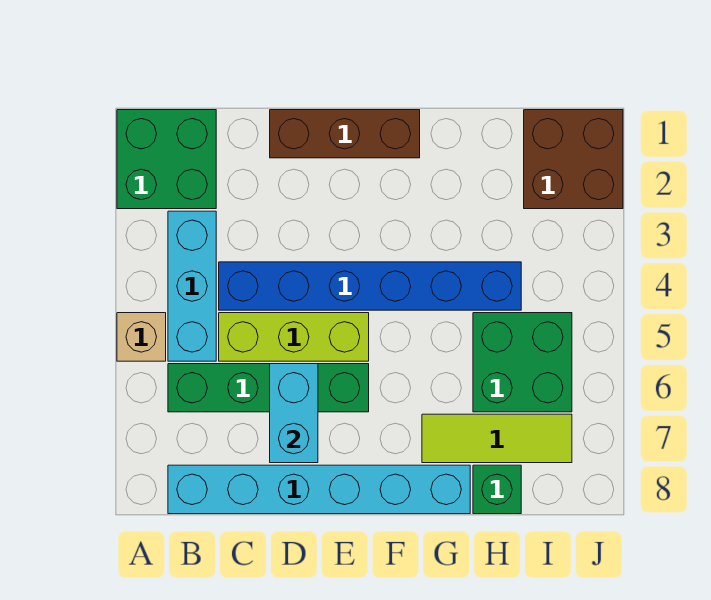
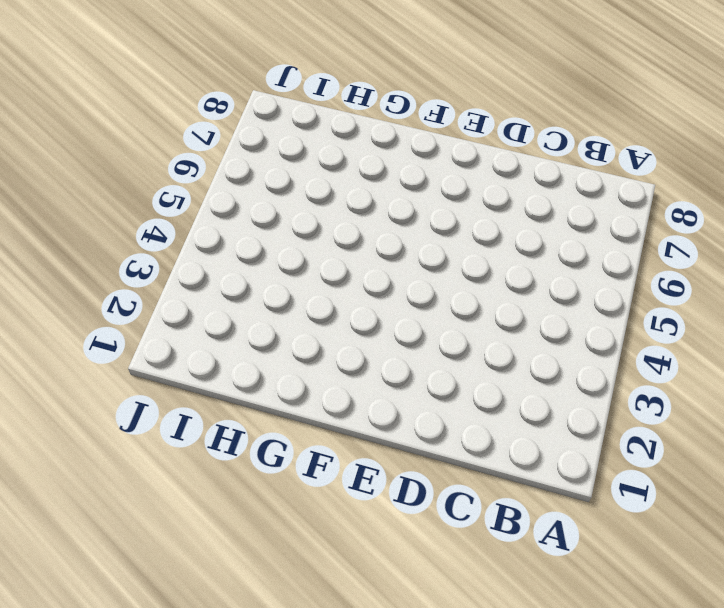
none -> green brick A1:B2 level 1
none -> tan brick A5 level 1
none -> cyan brick B3:B5 level 1

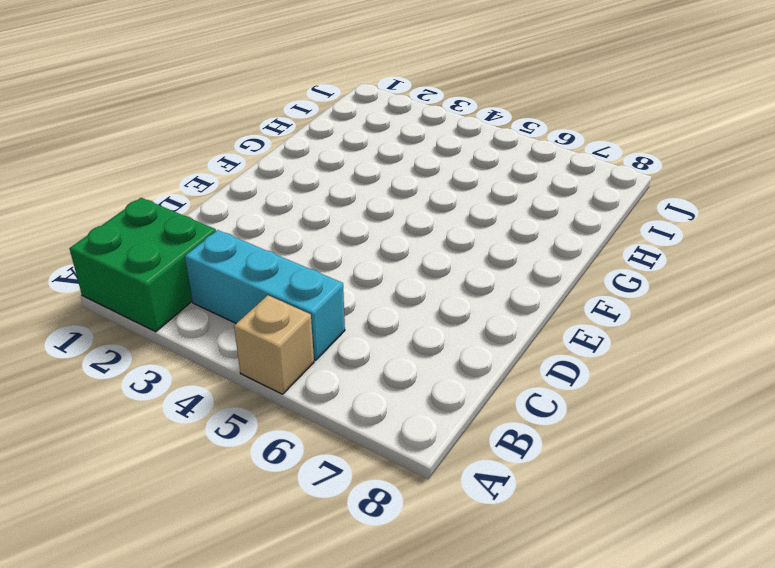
none -> green brick B6:E6 level 1
none -> cyan brick B8:G8 level 1
none -> blue brick C4:H4 level 1

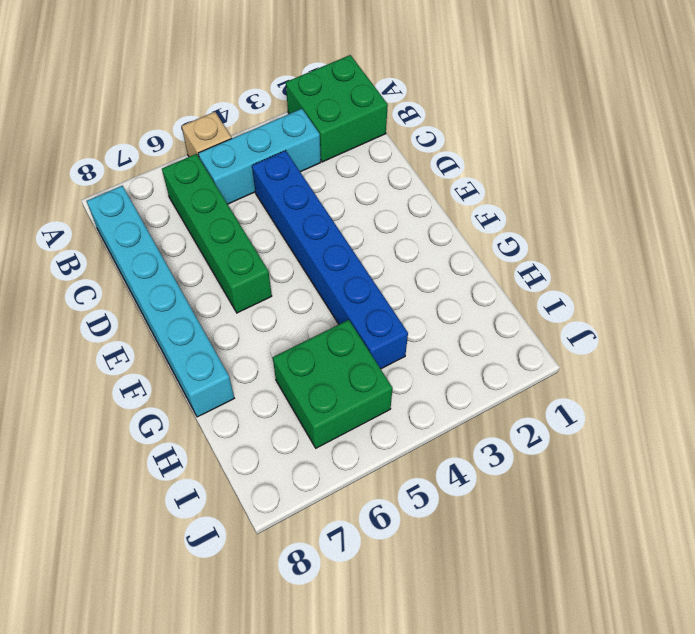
none -> lime brick C5:E5 level 1
none -> brown brick D1:F1 level 1
none -> lime tile G7:I7 level 1

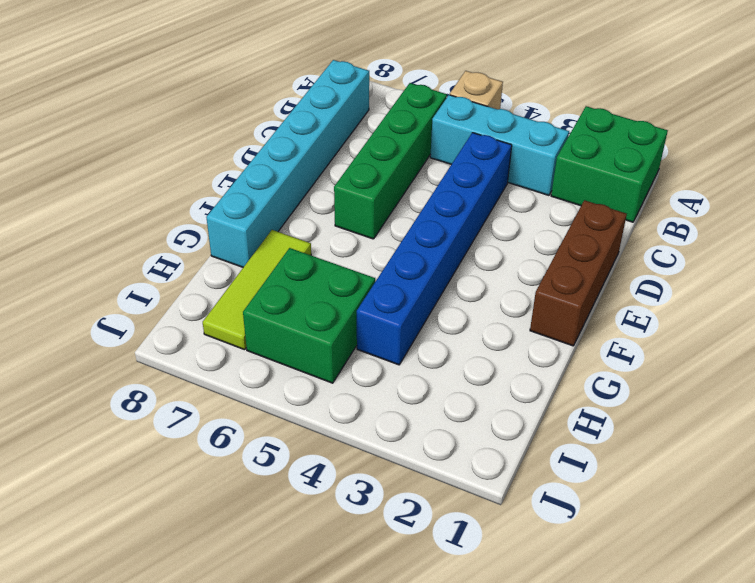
none -> lime brick C5:E5 level 1
none -> green brick H8 level 1
none -> brown brick I1:J2 level 1

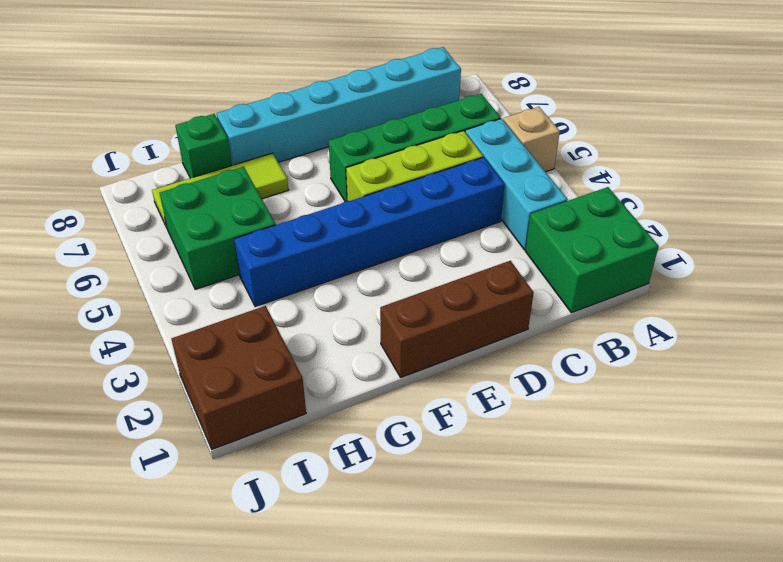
none -> cyan brick D6:D7 level 2

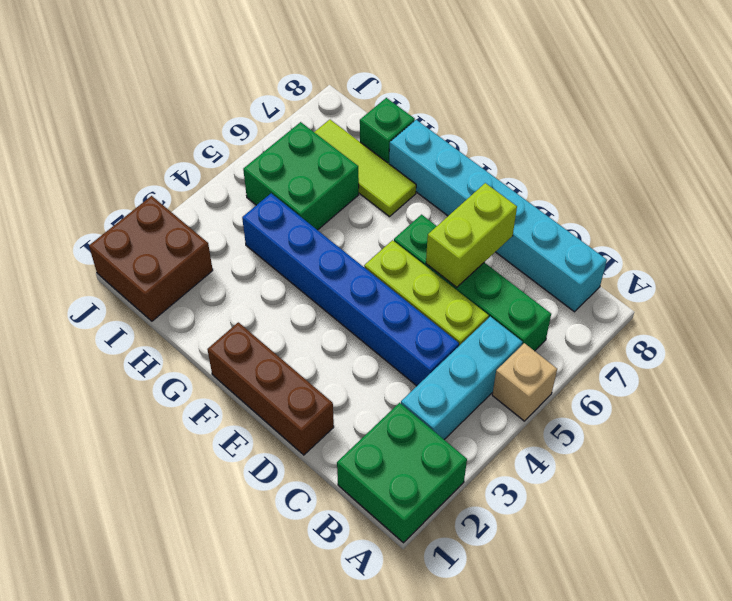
lime brick D6:D7 level 2 -> cyan brick D6:D7 level 2

